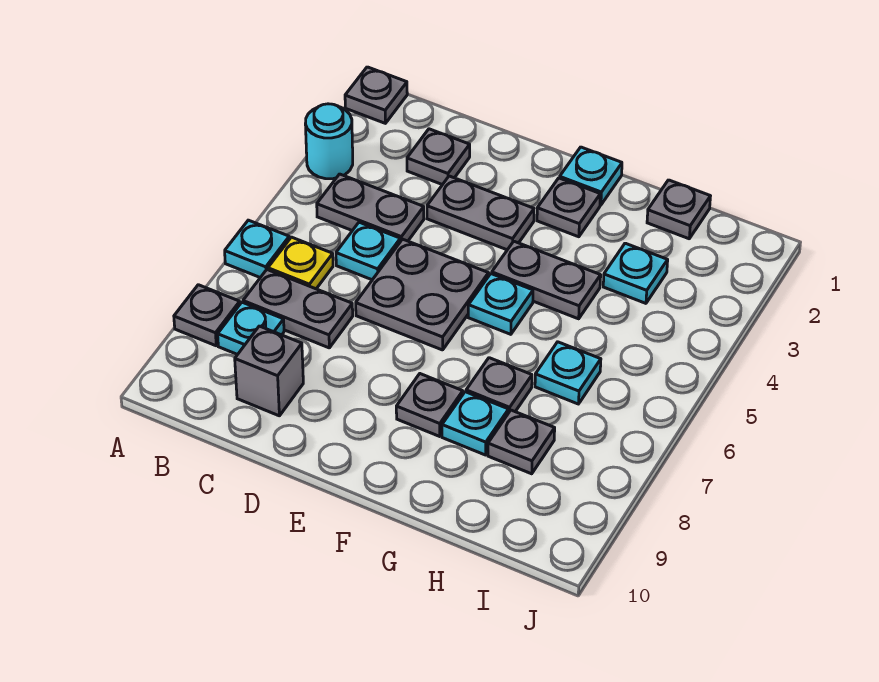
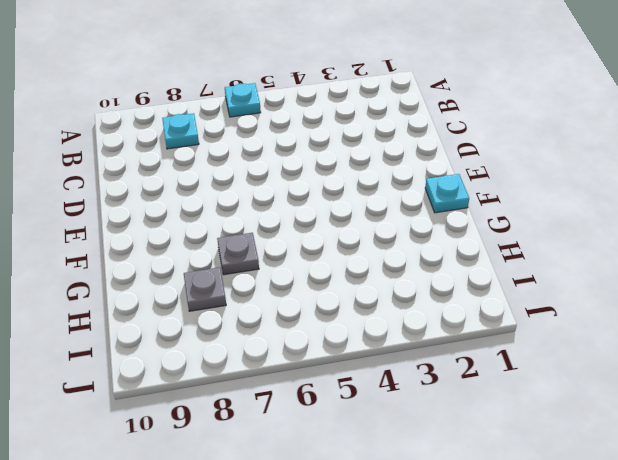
none -> grey plate A1 level 1
none -> cyan round brick A3 level 1
none -> grey plate A8 level 1

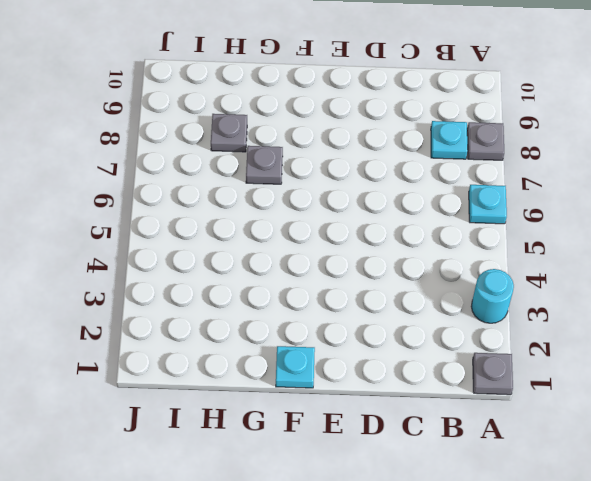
none -> grey plate B4:C4 level 1
none -> yellow plate B6 level 1
none -> grey plate B7:C7 level 1

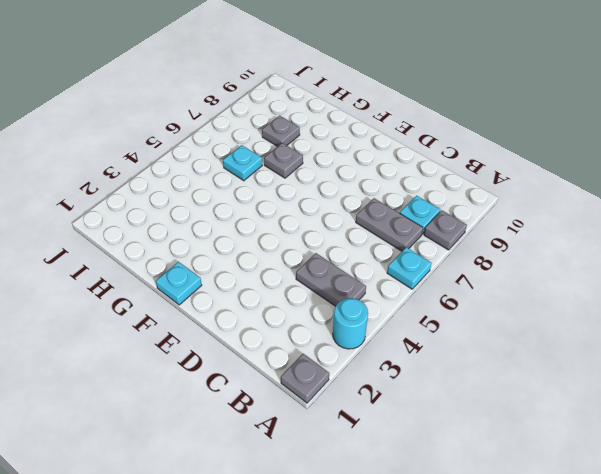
none -> yellow plate B6 level 1
none -> grey plate C2 level 1
none -> cyan plate C5 level 1

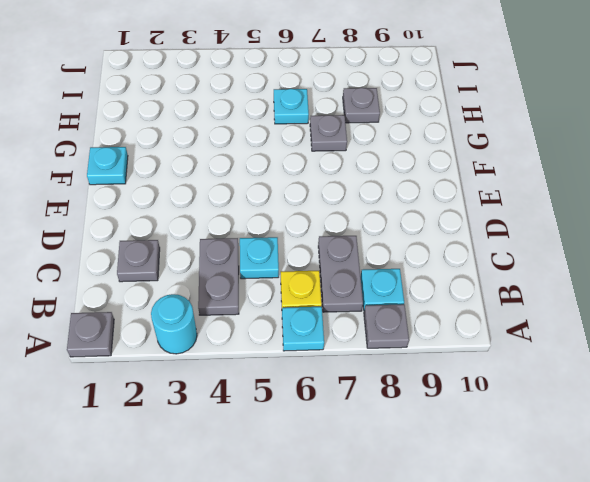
none -> grey brick C9 level 1
none -> grey plate D3:E3 level 1
none -> grey plate D5:E6 level 1

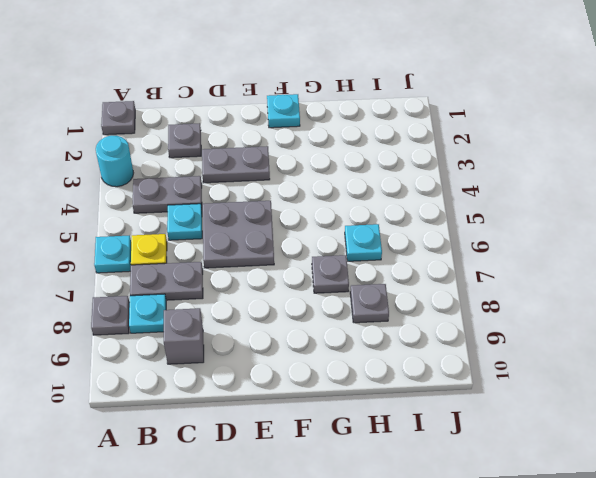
none -> grey plate F2 level 1
none -> grey plate F4:G4 level 1
none -> cyan plate F5 level 1

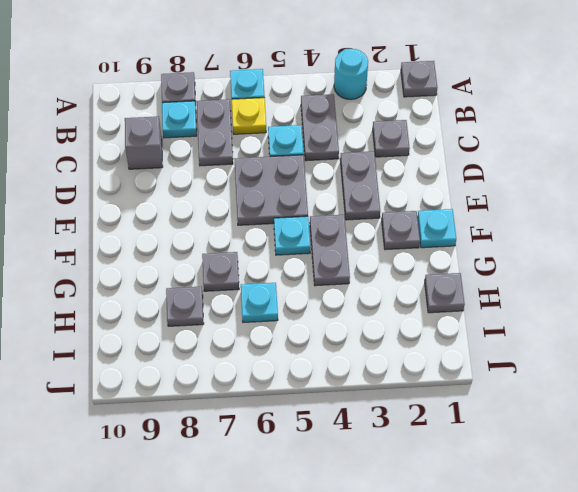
none -> grey plate F8 level 1
none -> cyan plate G8 level 1
none -> cyan plate H3 level 1

